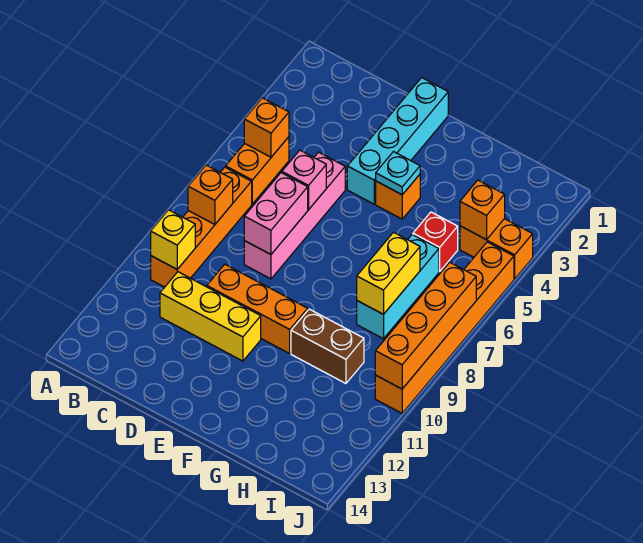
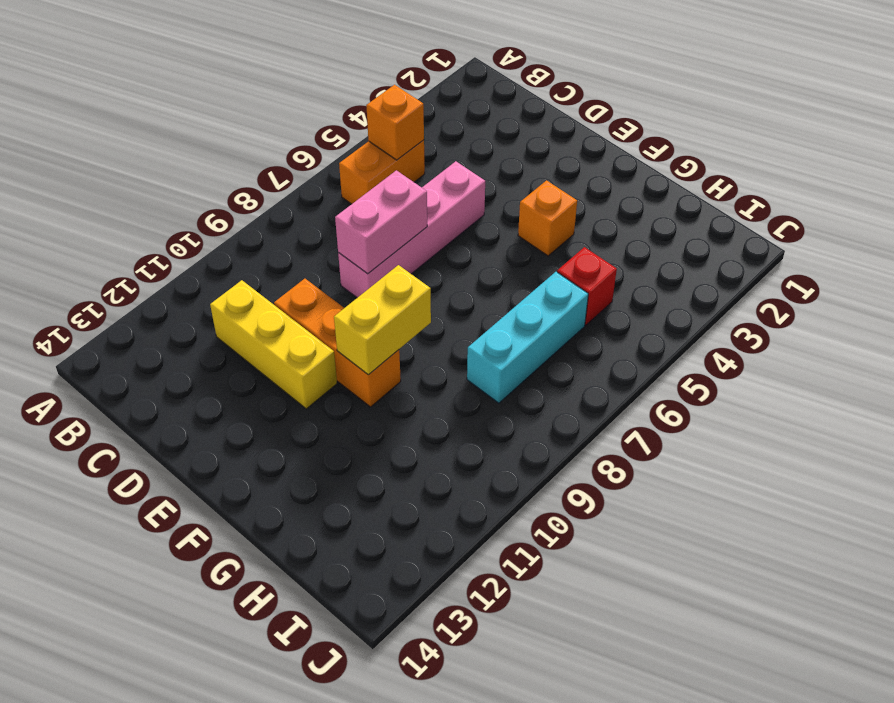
yellow brick F9:F10 level 2 -> yellow brick H7:H8 level 2
none -> orange brick B7:B10 level 1
none -> cyan brick E1:E4 level 1
none -> brown brick G10:H10 level 1

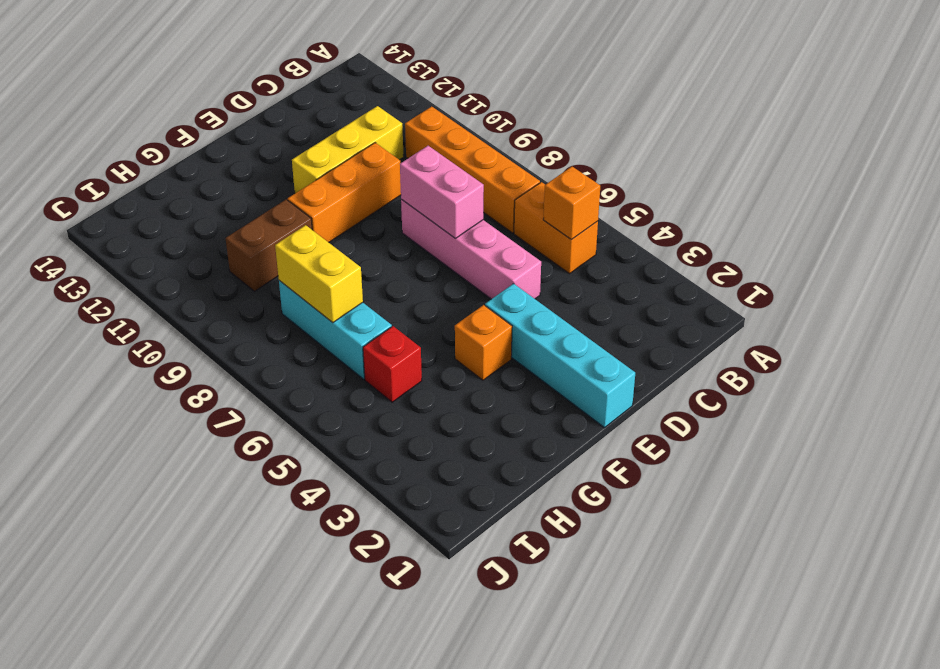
none -> orange brick I4:J4 level 1
none -> orange brick J5:J10 level 1
none -> orange brick B8 level 2

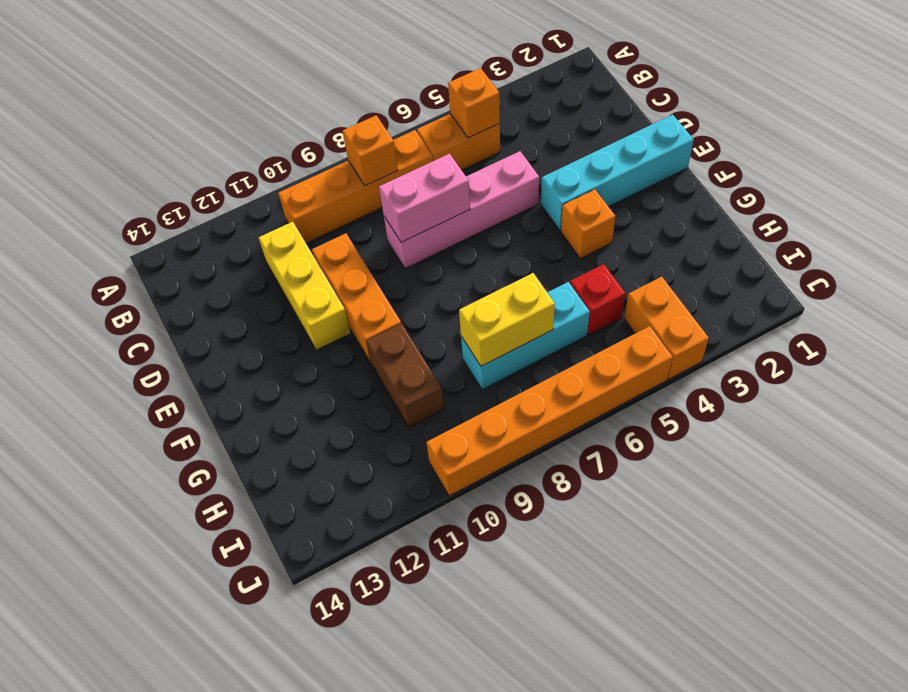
none -> yellow brick B10 level 2
none -> pink brick D6 level 2
none -> cyan plate F4 level 2

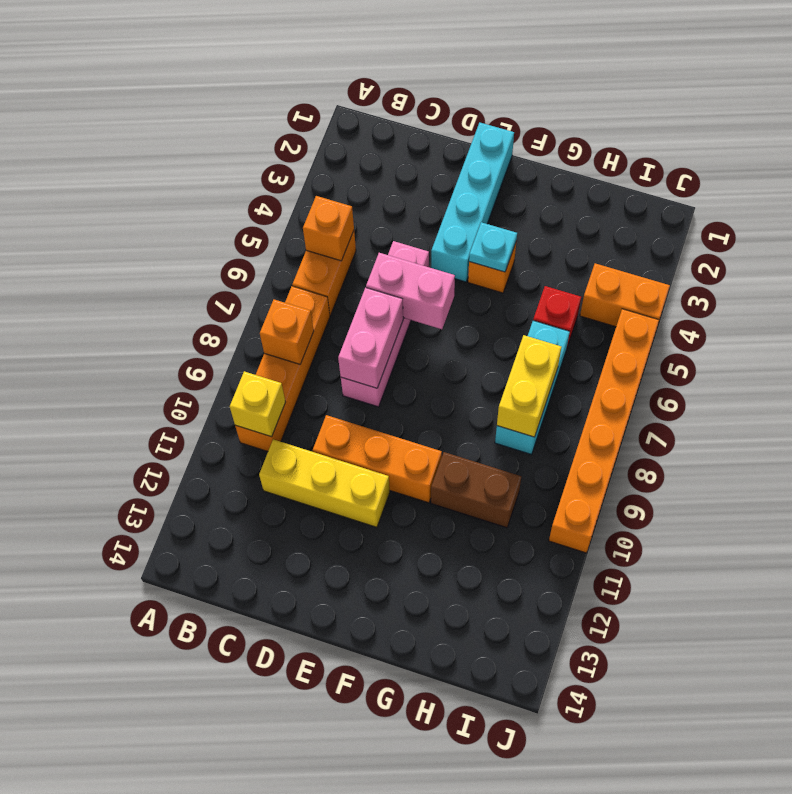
pink brick D6:E6 level 2 -> pink brick D6 level 2
none -> orange brick I4 level 2
none -> orange brick J7:J10 level 2

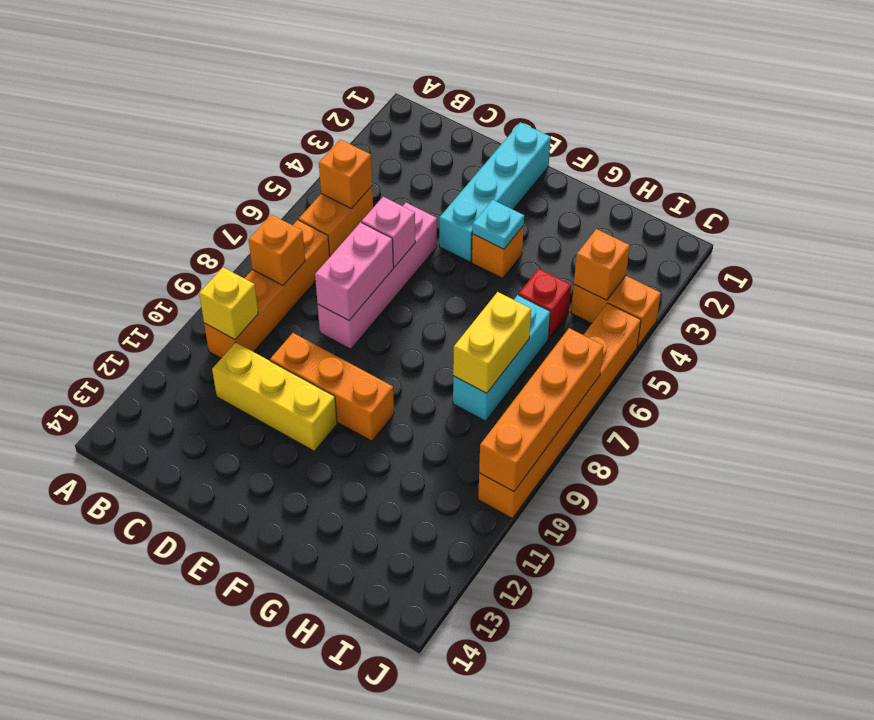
none -> brown brick G10:H10 level 1

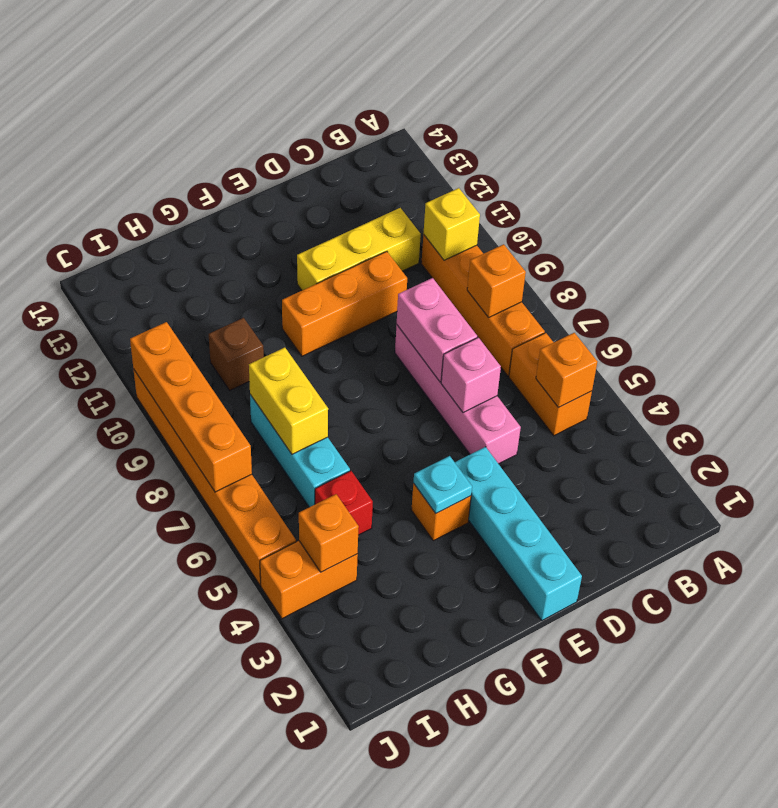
brown brick H10 level 1 -> brown brick G10:H10 level 1

